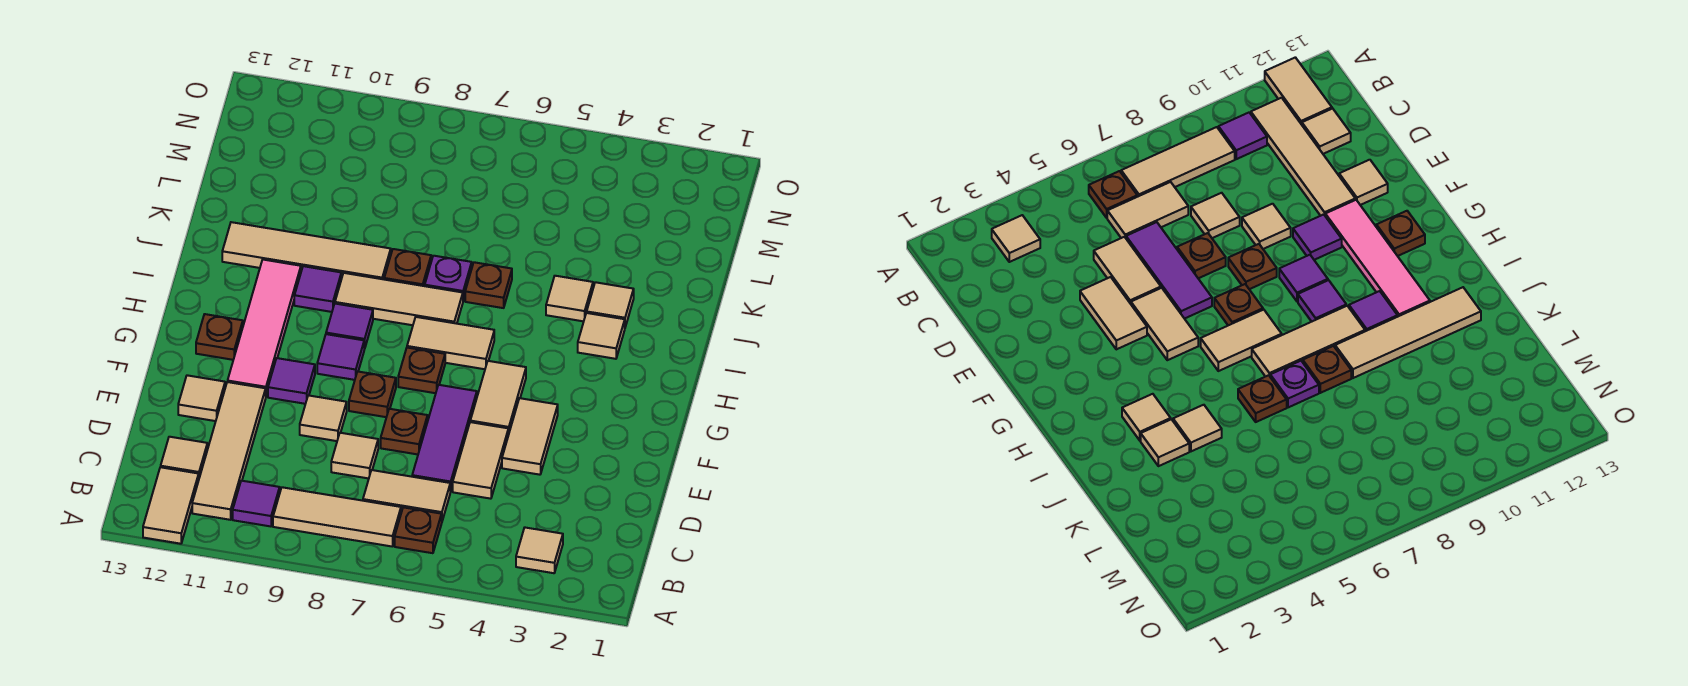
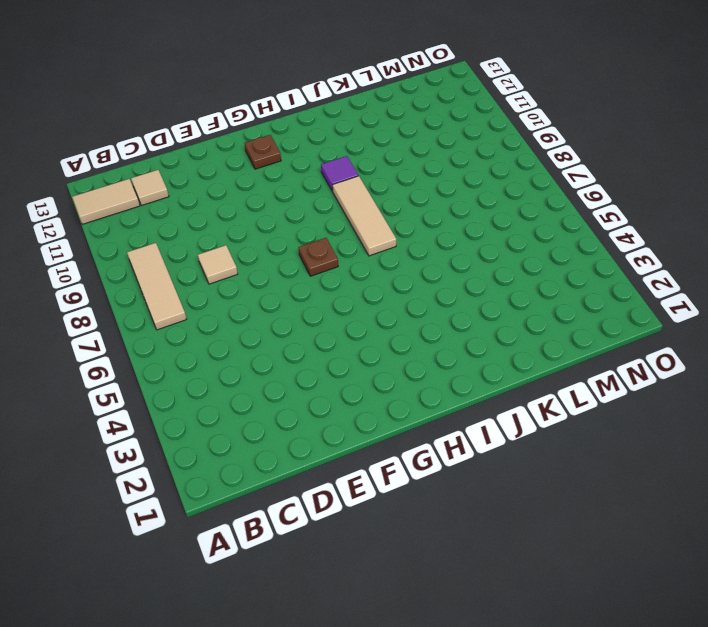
none -> tan tile B3 level 1
none -> brown plate B6 level 1
none -> purple tile B10 level 1
none -> tan tile B11:E11 level 1

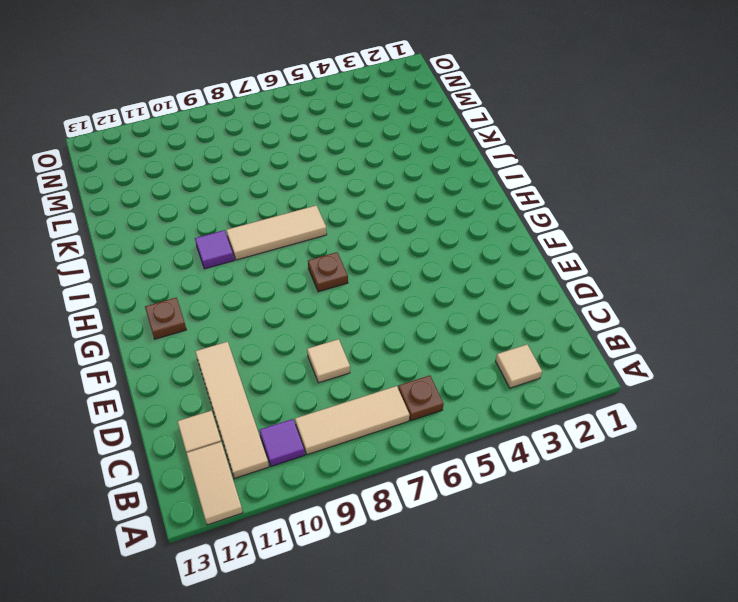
none -> tan tile C6:C7 level 1
none -> tan tile D5:E5 level 1
none -> purple tile D6:F6 level 1
none -> tan tile E4:F4 level 1

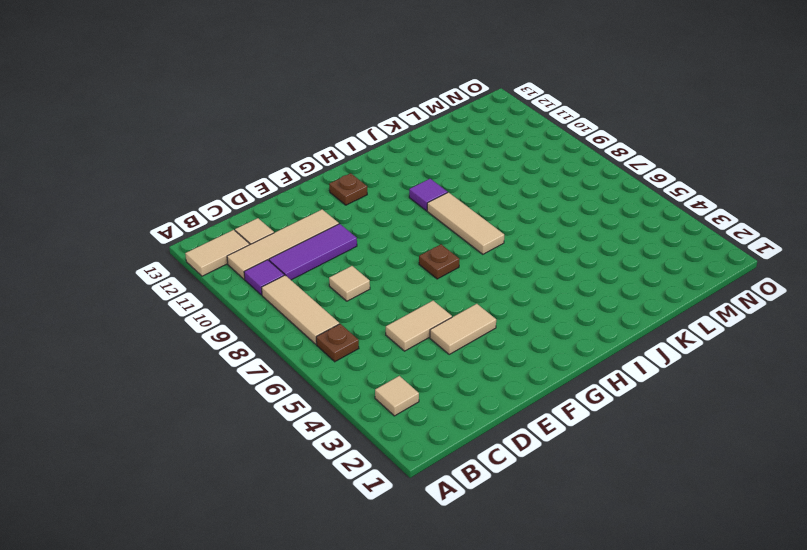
purple tile C10:E10 level 1 -> purple tile D6:F6 level 1
none -> tan tile C6:C7 level 1
none -> brown plate E7 level 1
none -> tan tile E9 level 1
none -> tan tile E12 level 1

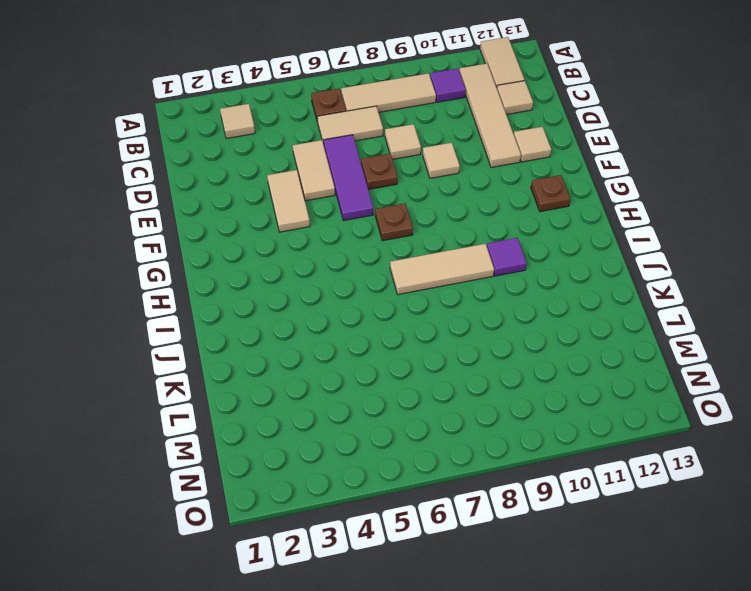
none -> tan tile F5:G5 level 1
none -> brown plate F8 level 1
none -> purple tile F10 level 1
none -> pink tile F11:I11 level 1

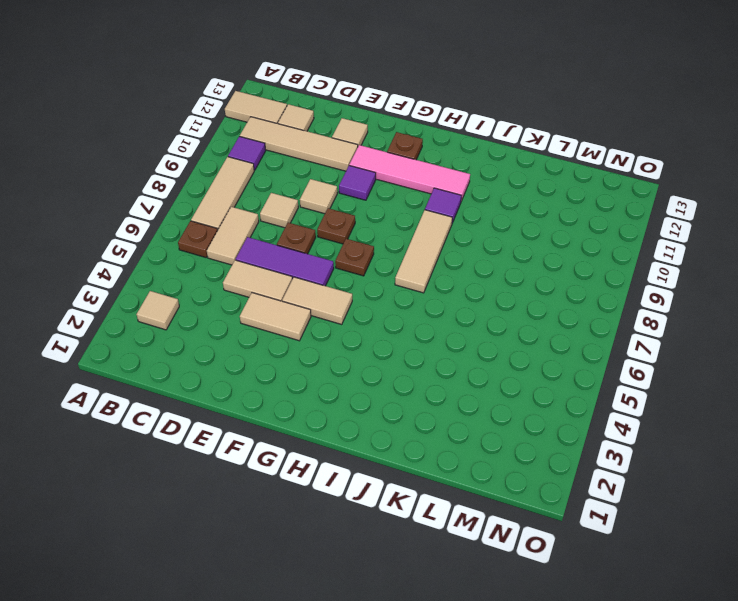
none -> purple tile G9 level 1
none -> tan tile H6:H7 level 1
none -> purple tile H9 level 1
none -> tan tile I3 level 1

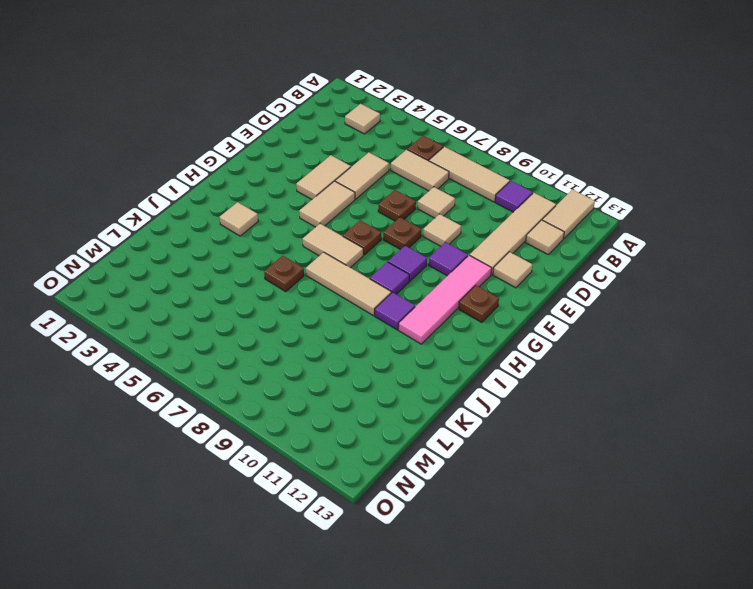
none -> purple tile D6:F6 level 1
none -> tan tile J3 level 1
none -> tan tile J4 level 1
none -> purple plate J7 level 1

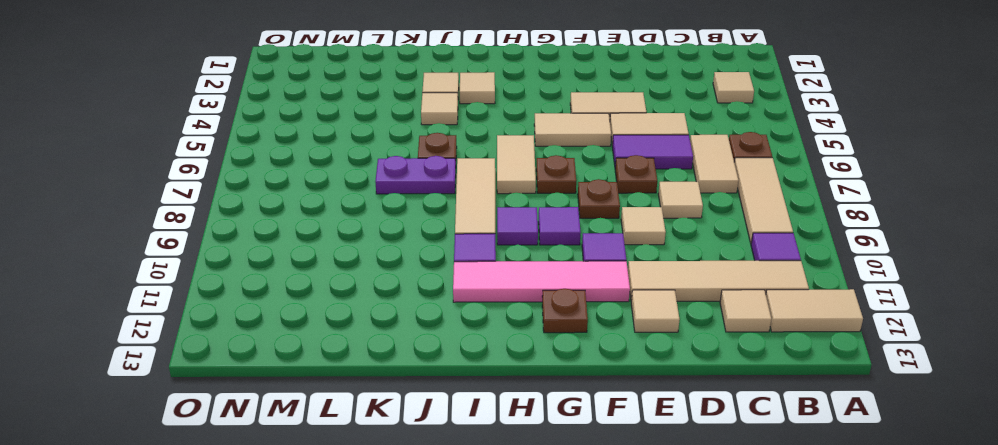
purple tile D6:E6 level 1 -> purple tile D6:F6 level 1
purple plate J7:K7 level 1 -> purple plate J7 level 1
none -> brown plate J8 level 1
none -> tan tile J9:J12 level 1

